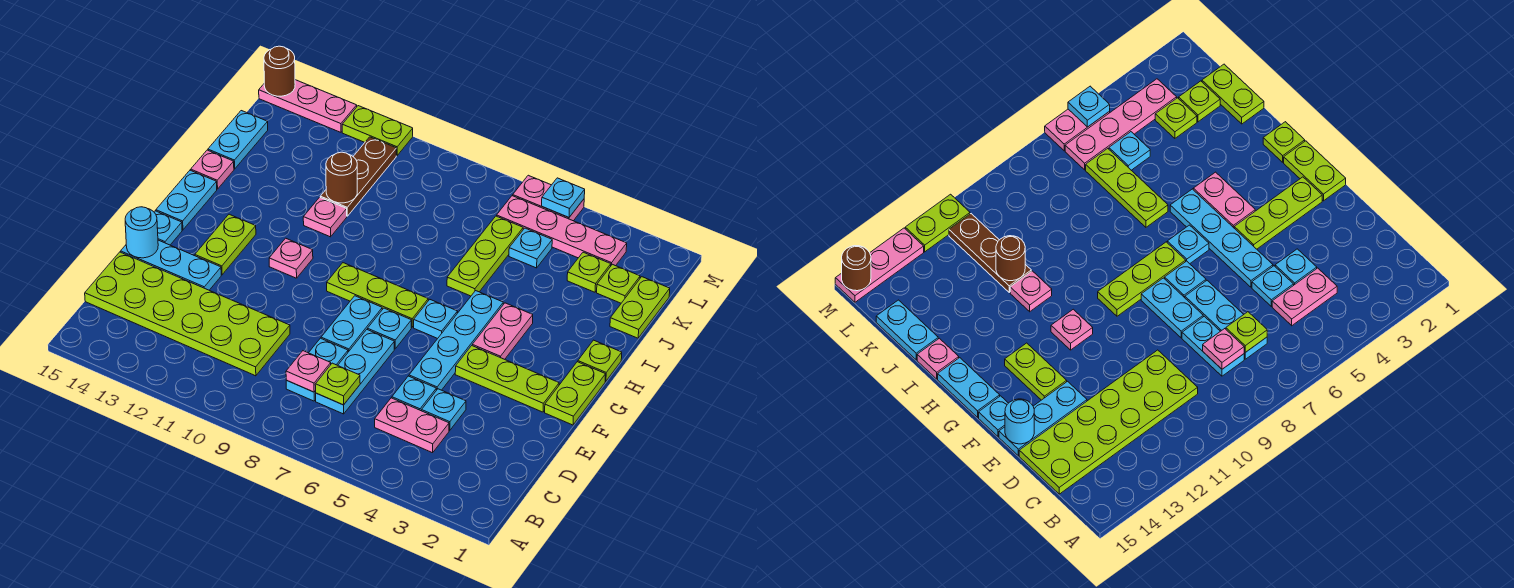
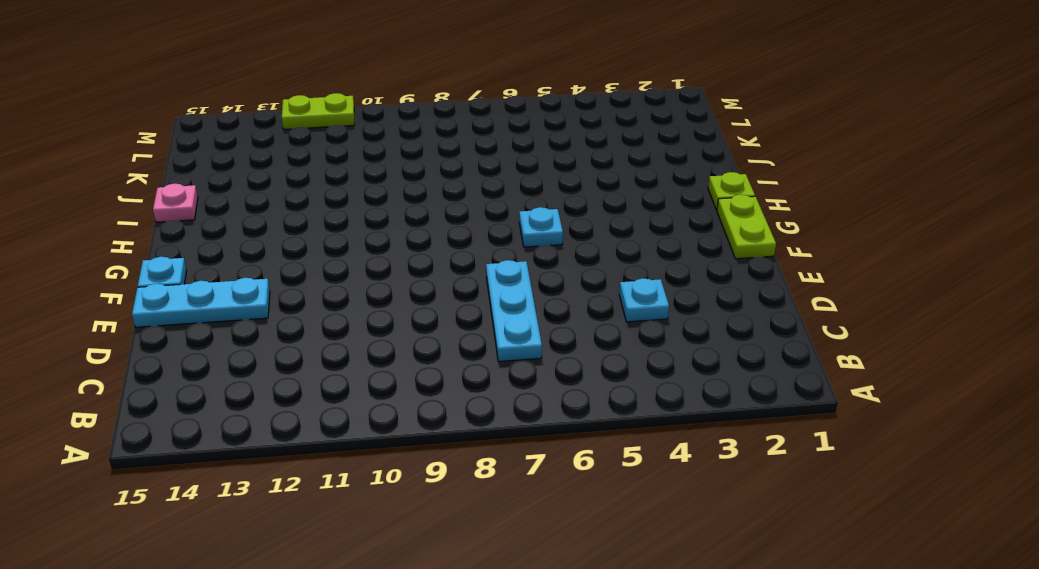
none -> pink plate C4:C5 level 1
none -> cyan plate C8:D8 level 1
none -> lime plate C10:D15 level 1
none -> cyan plate D5 level 1

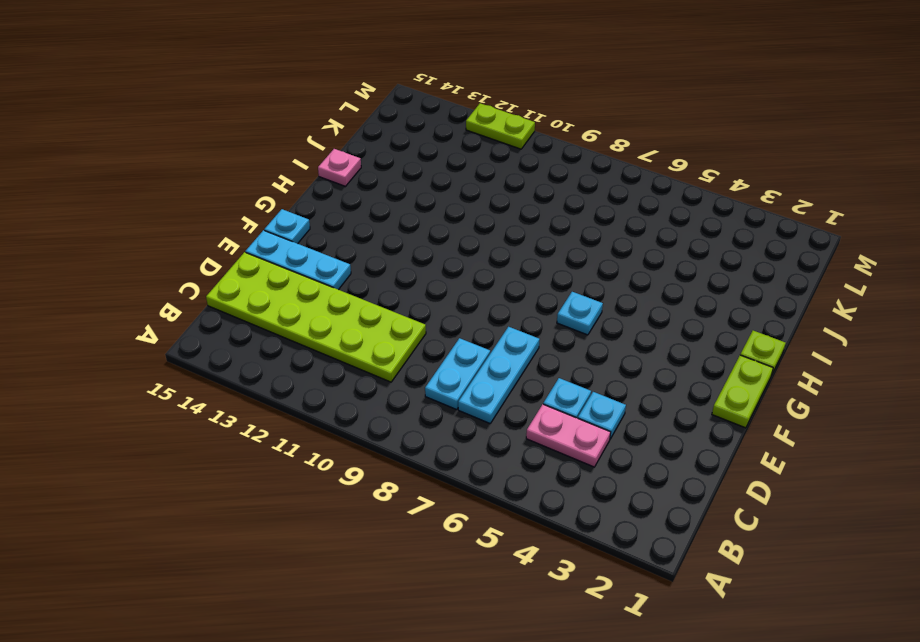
none -> cyan plate E5:H5 level 1
none -> cyan plate E8:F8 level 1
none -> lime plate F2:F4 level 1
none -> cyan plate F7 level 1

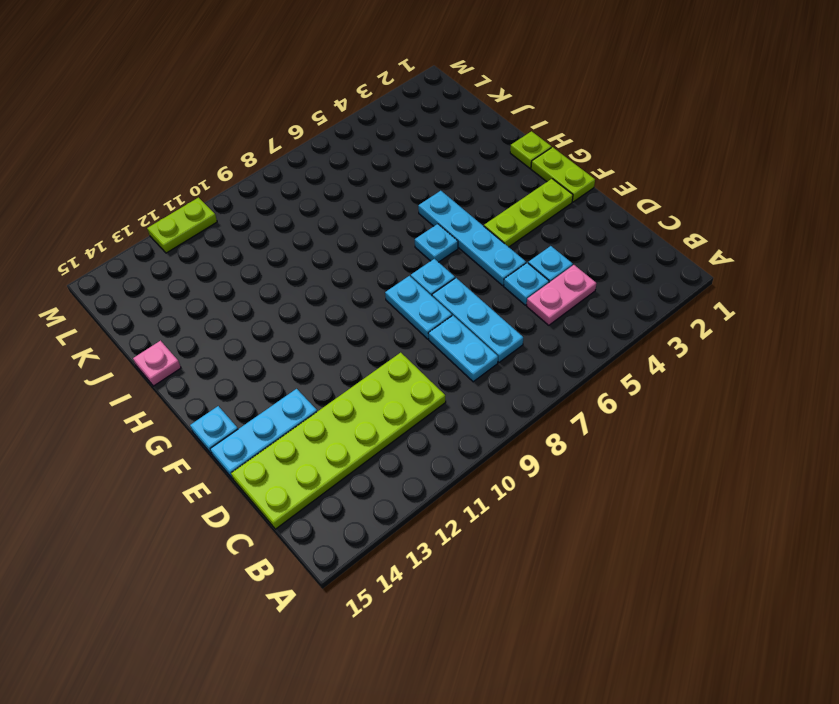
none -> lime plate F13:G13 level 1
none -> pink plate G4:H4 level 1
none -> lime plate G7:G9 level 1
none -> pink plate G11 level 1

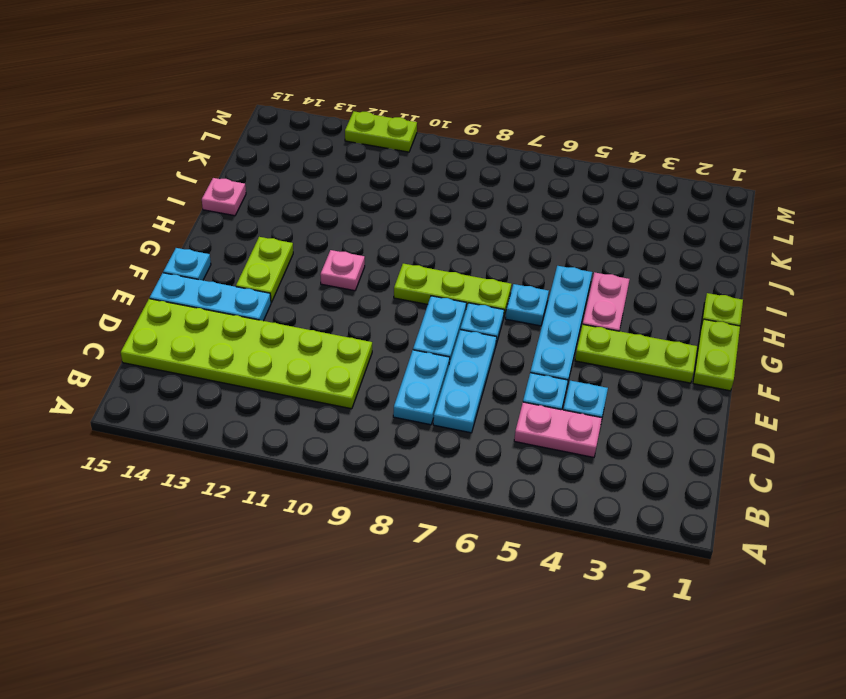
none -> cyan plate G15:H15 level 1
none -> lime plate I6:K6 level 1
none -> pink plate I11 level 1
none -> lime plate J1:K1 level 1

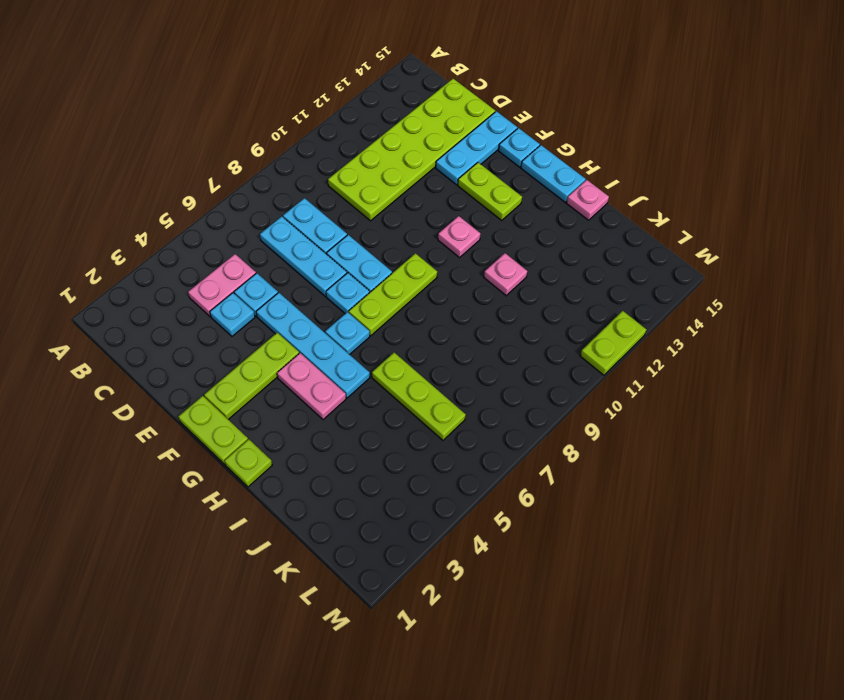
none -> lime plate J1:K1 level 1
none -> brown plate J11:L11 level 1
none -> cyan plate J15:K15 level 1
none -> lime plate K2 level 1

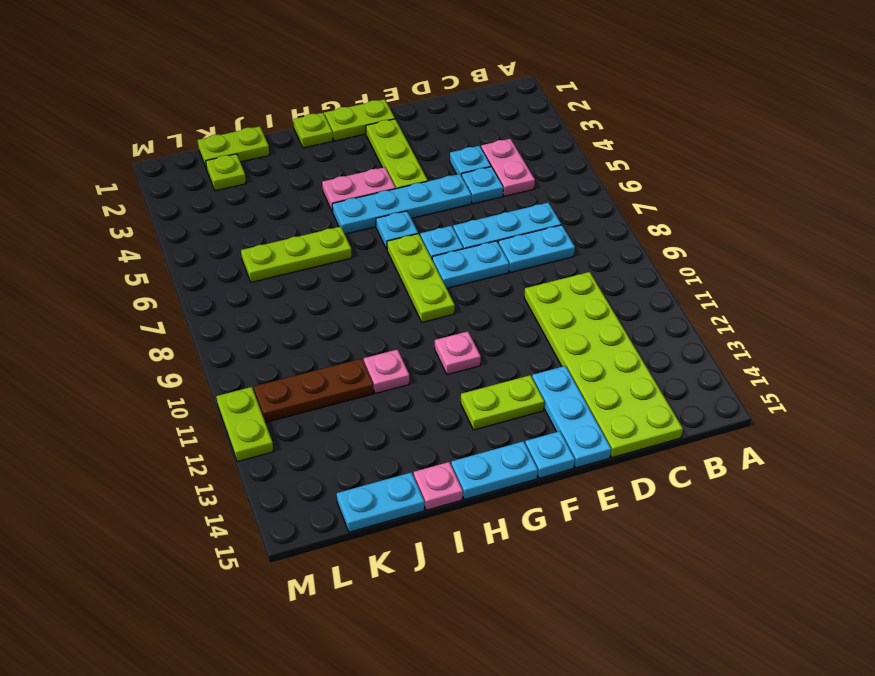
none -> lime plate K3 level 1
none -> cyan plate K5 level 1
none -> pink plate L3:L6 level 1
none -> pink plate M5:M6 level 1

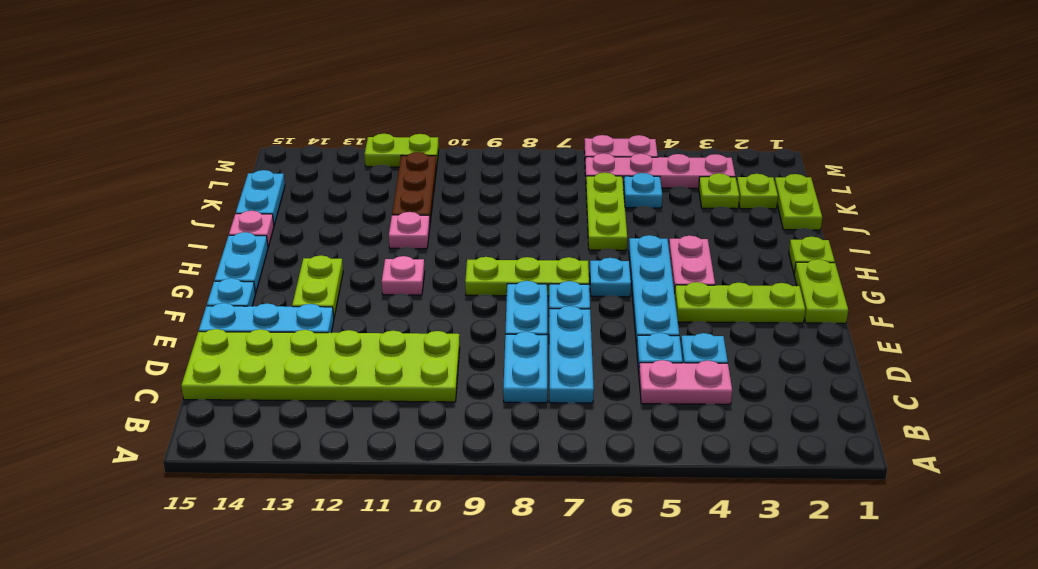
none -> pink plate M13:M15 level 1
none -> lime plate C7 level 2
none -> pink plate C8 level 2
none -> cyan round brick E15 level 2

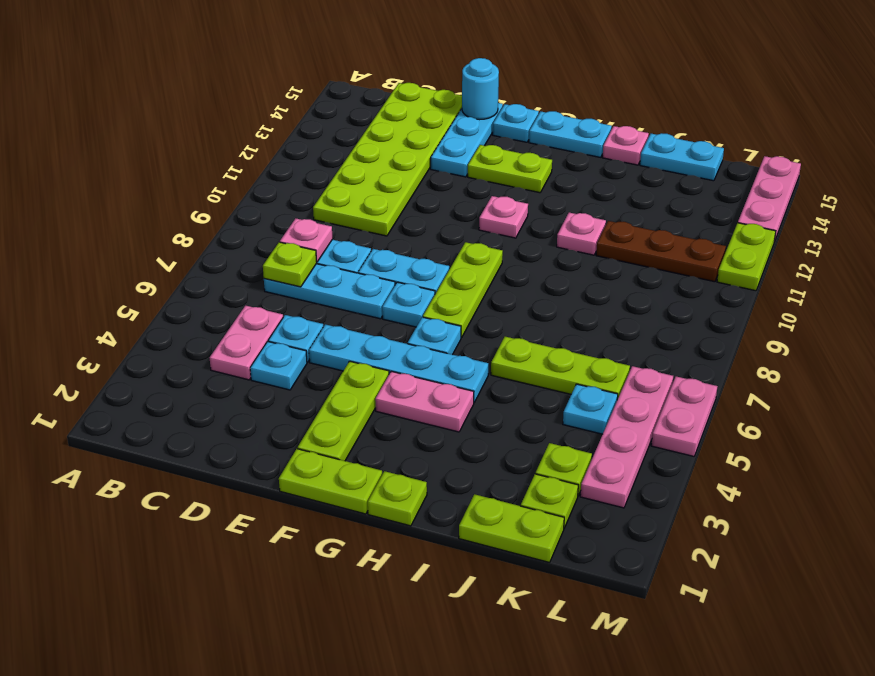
none -> brown round brick J11 level 2
none -> cyan plate M5 level 2
none -> brown round brick M15 level 2

